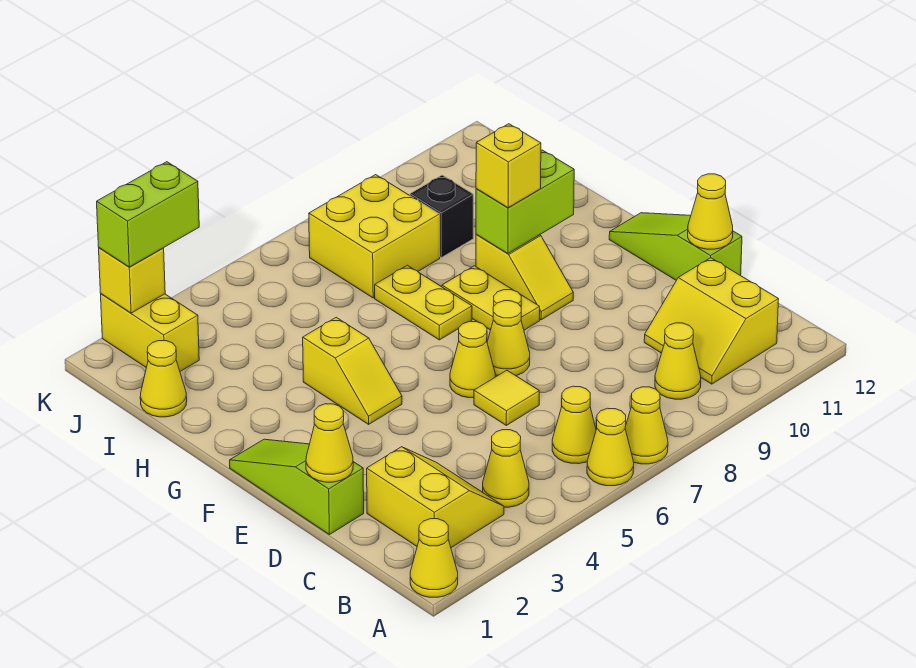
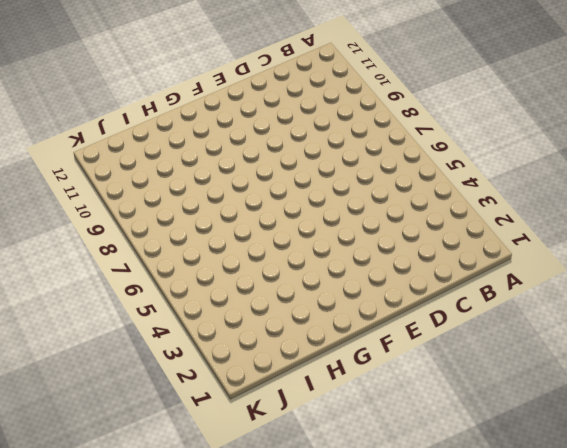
none -> yellow cone A1 level 1
none -> yellow cone A6 level 1
none -> yellow cone A7 level 1

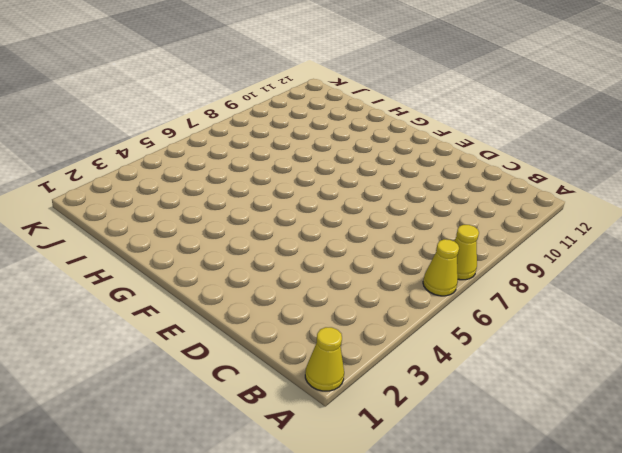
none -> yellow slope B2:C3 level 1 top 2
none -> yellow cone B4 level 1
none -> yellow cone B6 level 1

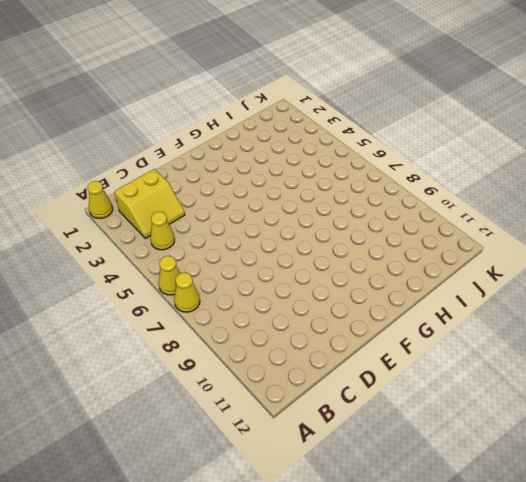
none -> yellow cone B6 level 1
none -> yellow cone B9 level 1
none -> yellow slope B10:C11 level 1 top 11

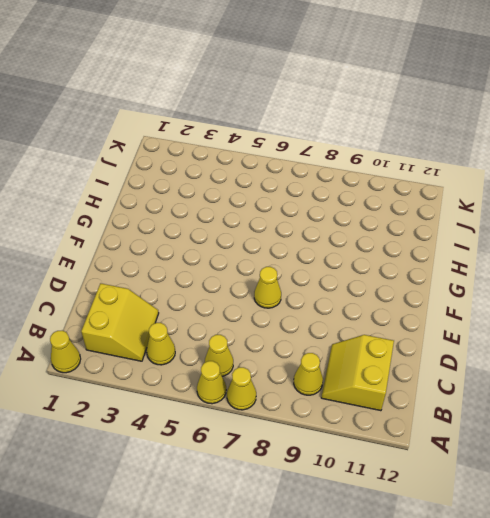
none -> lime slope D1:F1 level 1 top D
none -> yellow tile D6 level 1
none -> lime slope D12:F12 level 1 top D

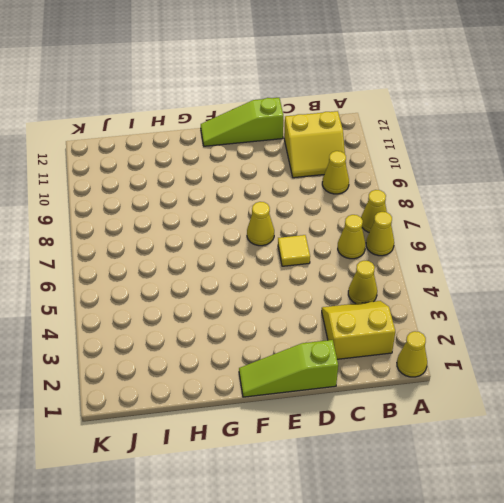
none -> yellow cone E6 level 1
none -> yellow slope F4:G4 level 1 top G
none -> yellow plate F8:G8 level 1

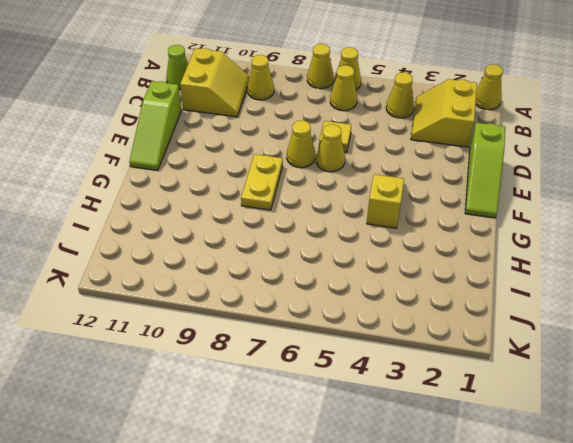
lime cone B12 level 1 -> none
none -> yellow slope F9:G9 level 1 top G
none -> yellow plate G7:H7 level 1
none -> yellow cone I1 level 1

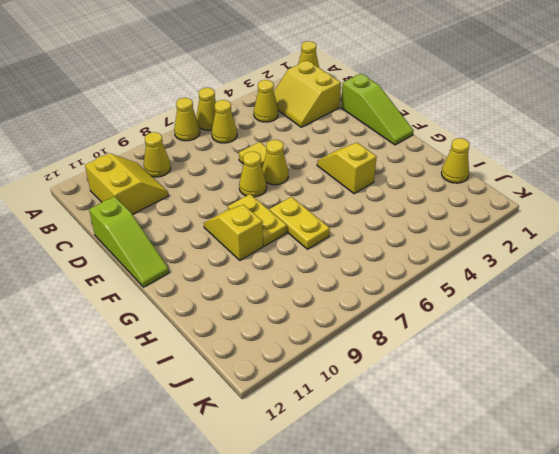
none -> yellow brick I7:J8 level 1
none -> black brick I9 level 1
none -> yellow brick J2:K2 level 1

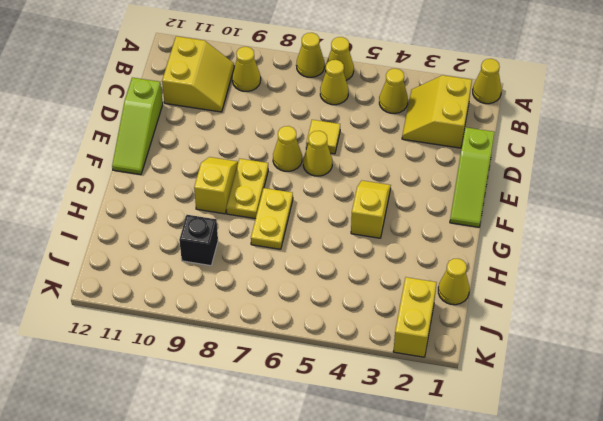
none -> yellow brick I7:J8 level 1
none -> yellow cone D1 level 2
none -> yellow cone D12 level 2

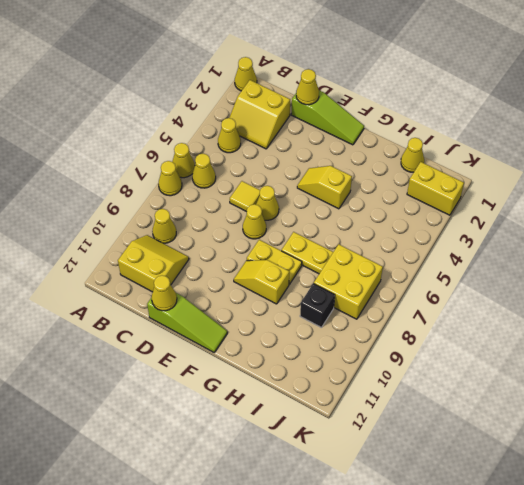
none -> lime brick G9:G10 level 2
none -> yellow brick K2 level 2
none -> yellow brick G9 level 3

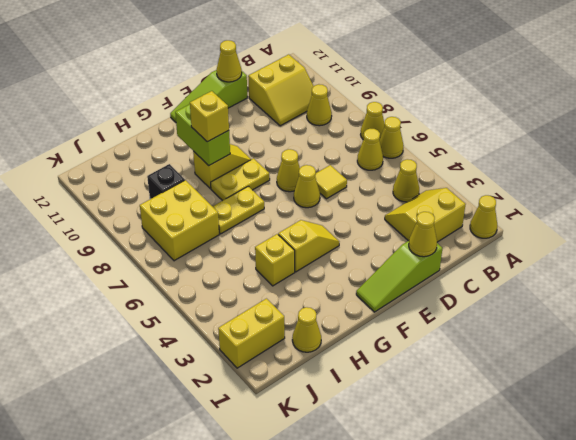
yellow brick H4 level 1 -> yellow brick K2 level 2
none -> lime brick K2:K3 level 3

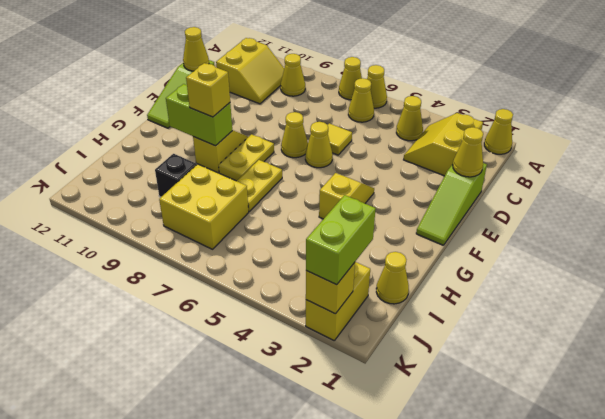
lime brick J2:K2 level 3 -> lime brick K2:K3 level 3

